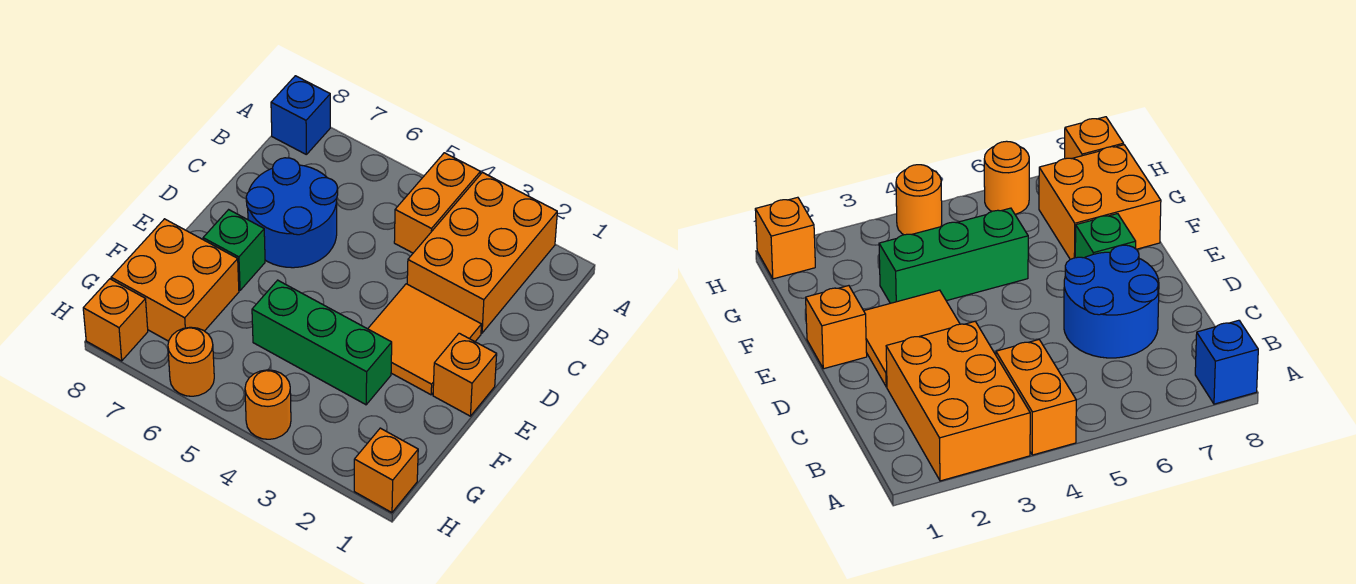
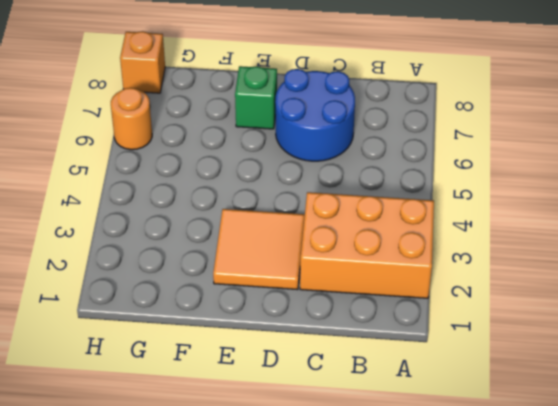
none -> orange brick A4:B4 level 1
none -> blue brick A8 level 1
none -> orange brick E1 level 1

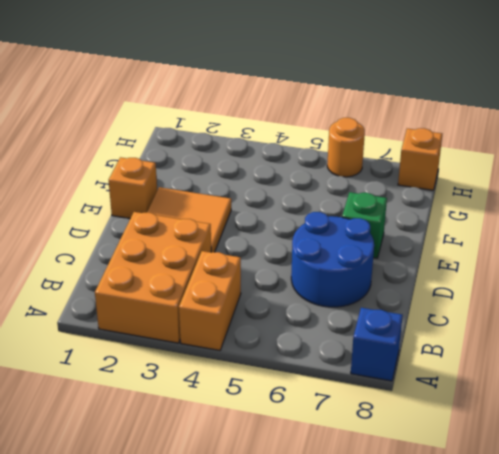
none -> green brick F3:F5 level 1
none -> orange brick F7:G8 level 1
none -> orange brick H1 level 1

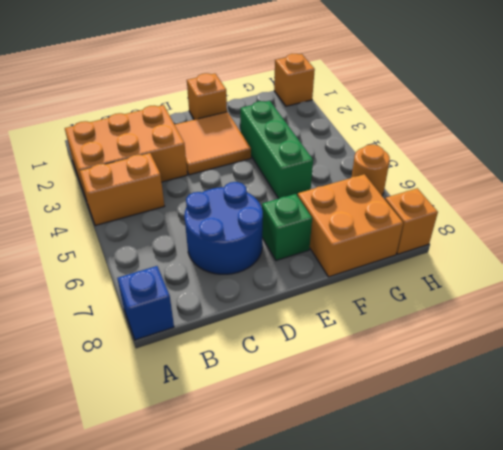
none -> orange round brick H4 level 1

